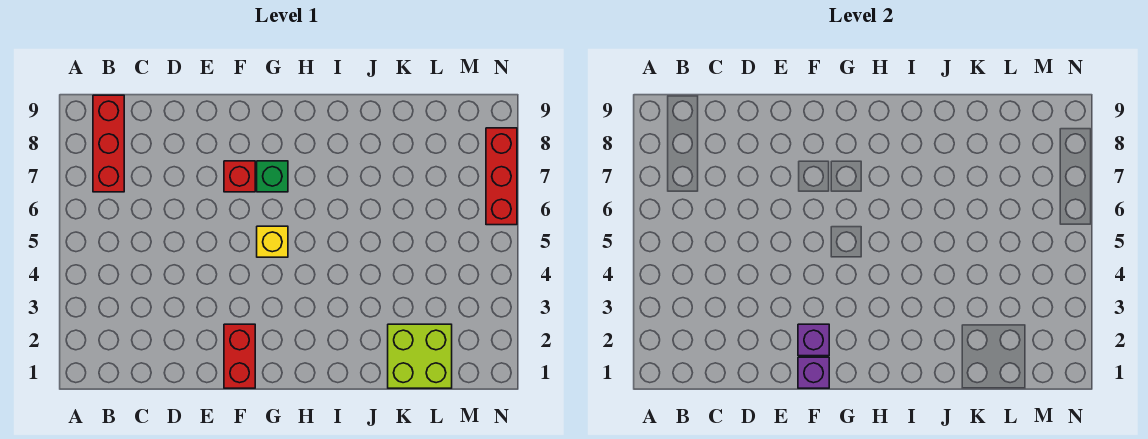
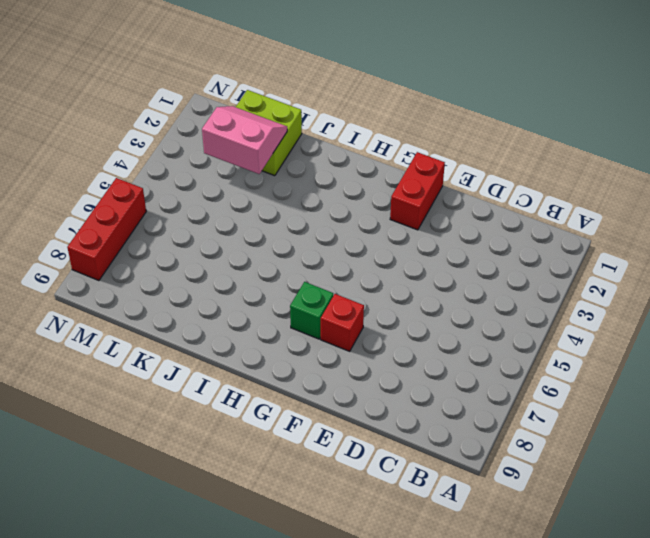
pink slope K2:L3 level 2 top 3 -> none
none -> red brick B7:B9 level 1
none -> yellow brick G5 level 1

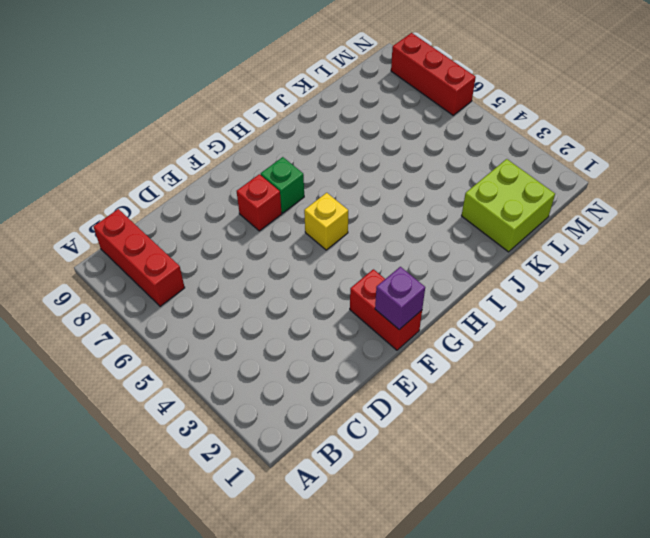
none -> purple brick F2 level 2

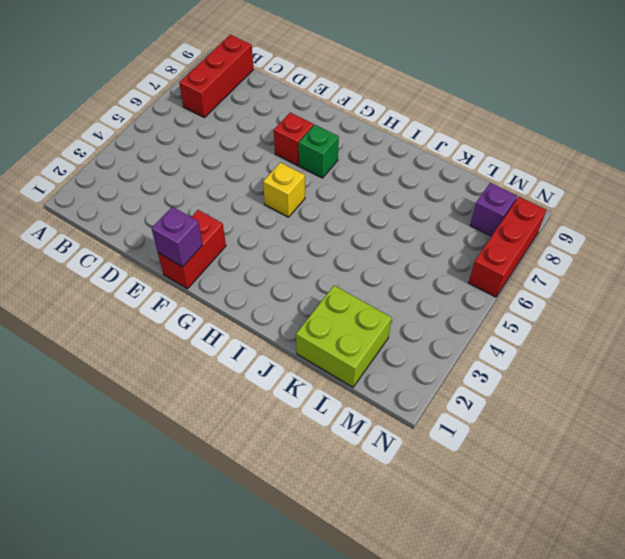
purple brick M8 level 1 -> purple brick F2 level 2

